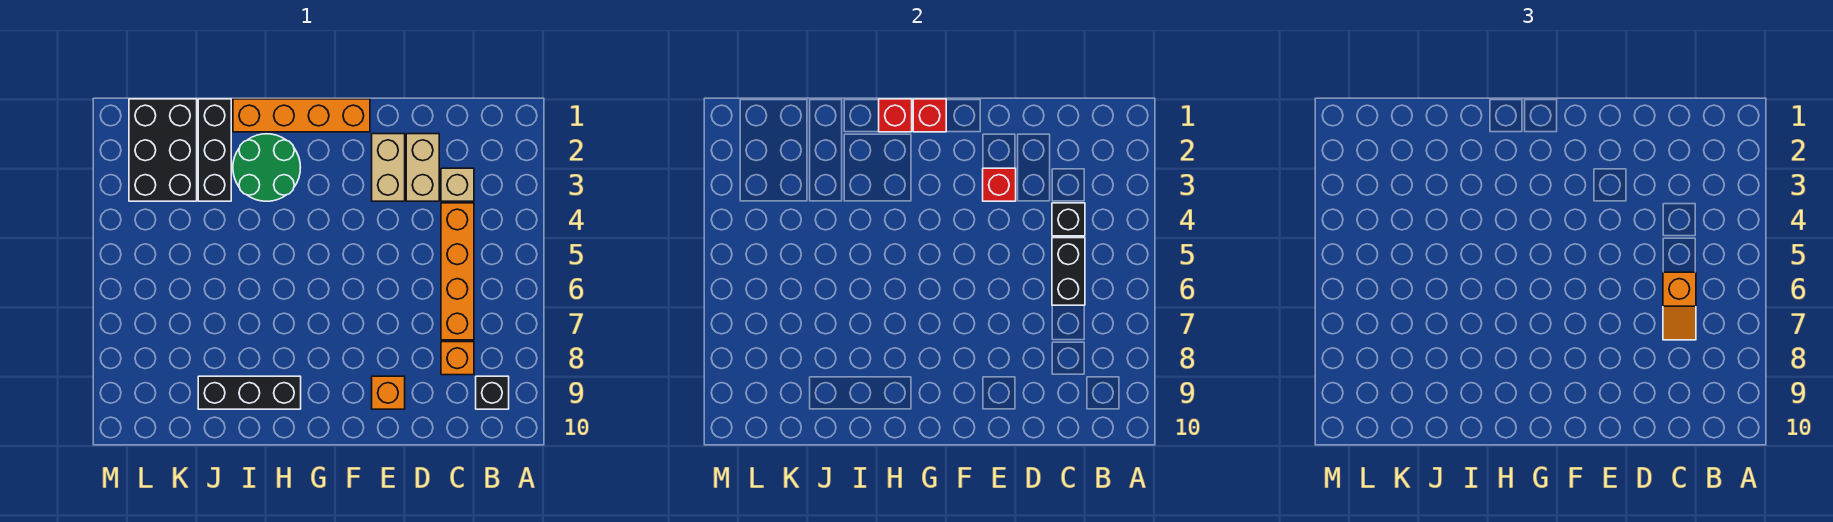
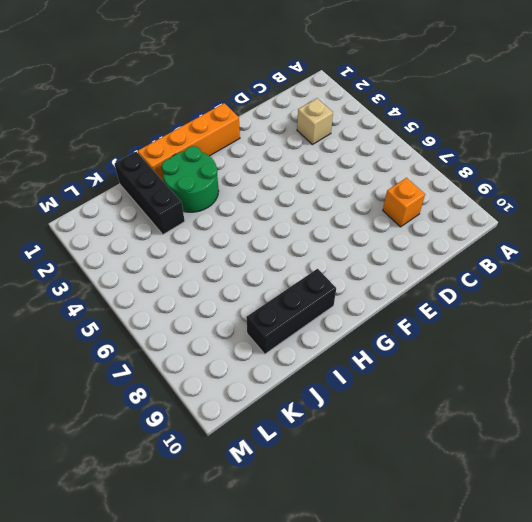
none -> black brick B9 level 1
none -> orange brick C4:C7 level 1
none -> tan brick D2:D3 level 1

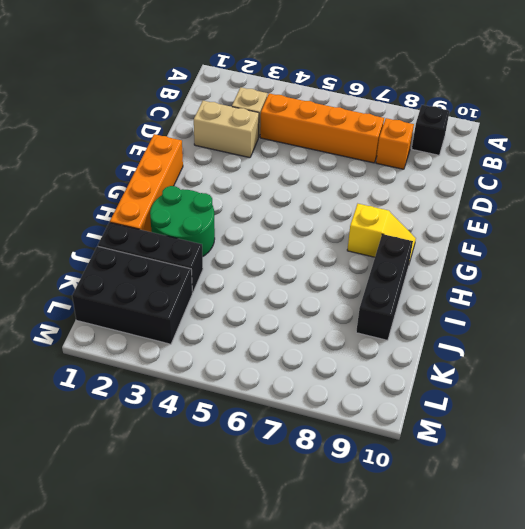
yellow slope G8:G9 level 1 top 8 -> none
none -> tan brick E2:E3 level 1
none -> orange brick E9 level 1
none -> black brick C4 level 2

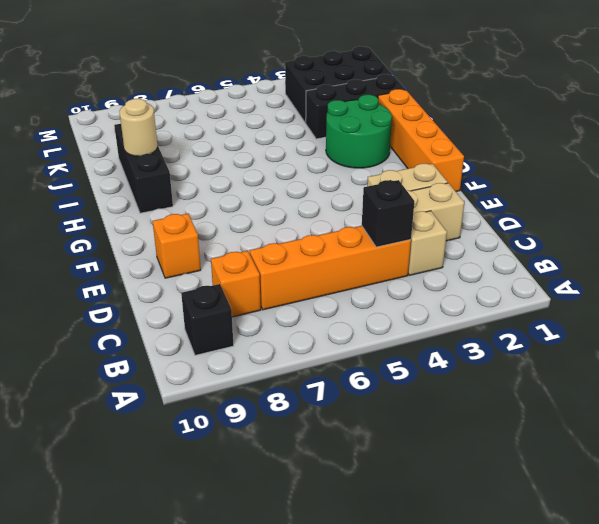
tan round brick I9 level 2 -> none
none -> black brick C5:C6 level 2
none -> red brick E3 level 2
none -> red brick G1 level 2

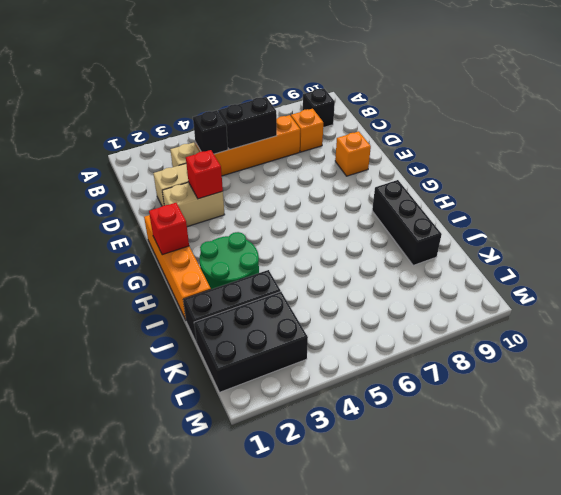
none -> red brick H1 level 2
none -> orange slope C6:C7 level 3 top 6

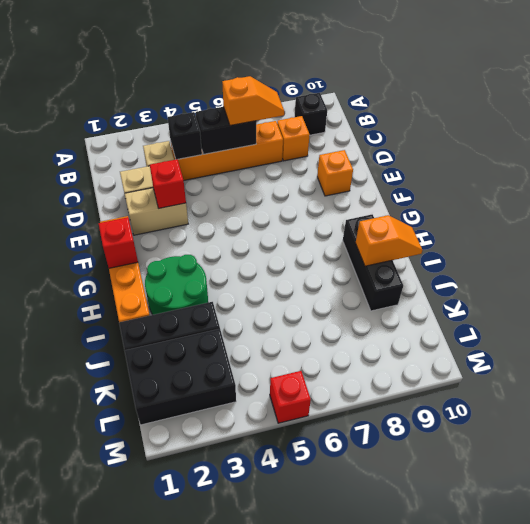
orange slope I9:I10 level 2 top 9 -> none
red brick M5 level 1 -> red brick H1 level 2

